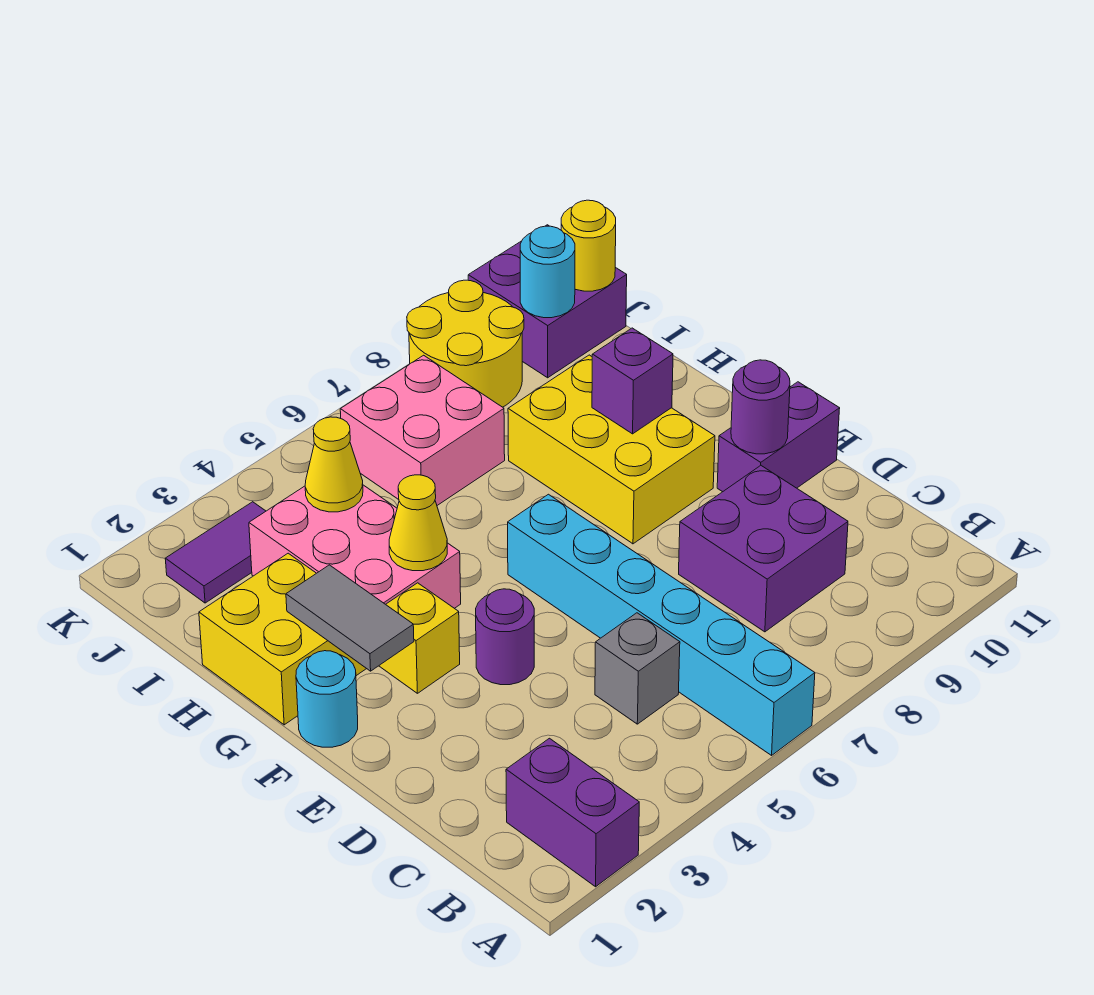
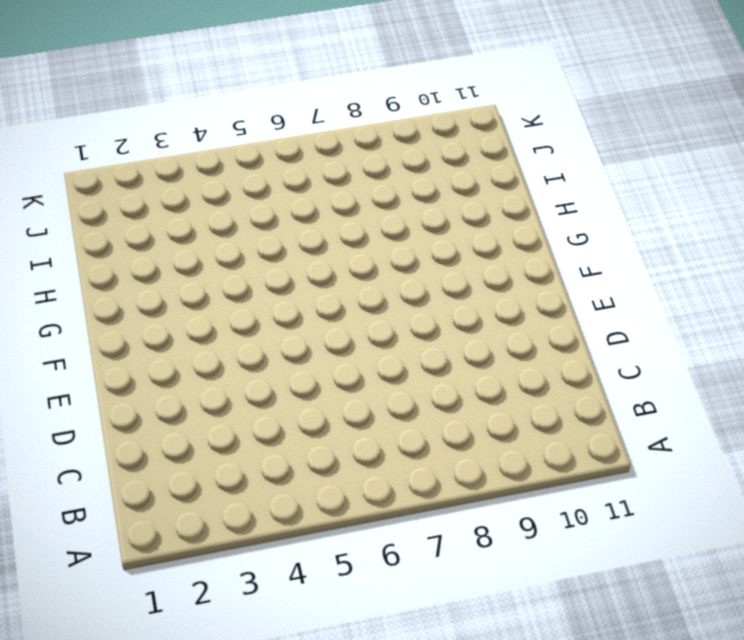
none -> purple brick A2:B2 level 1
none -> cyan brick A6:F6 level 1
none -> grey brick C5 level 1

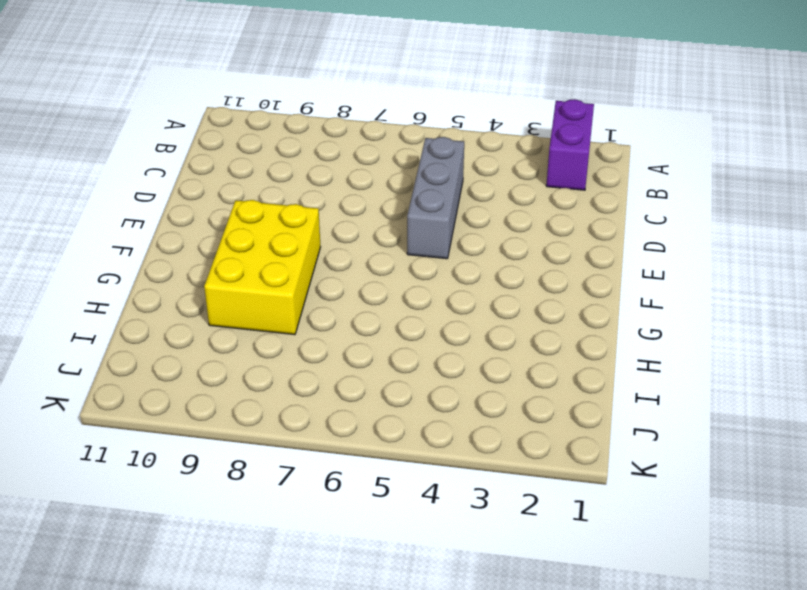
grey brick C5:E5 level 1 -> grey brick C5 level 1
none -> cyan brick A6:F6 level 1
none -> purple brick C8:D9 level 1
none -> purple round brick E4 level 1

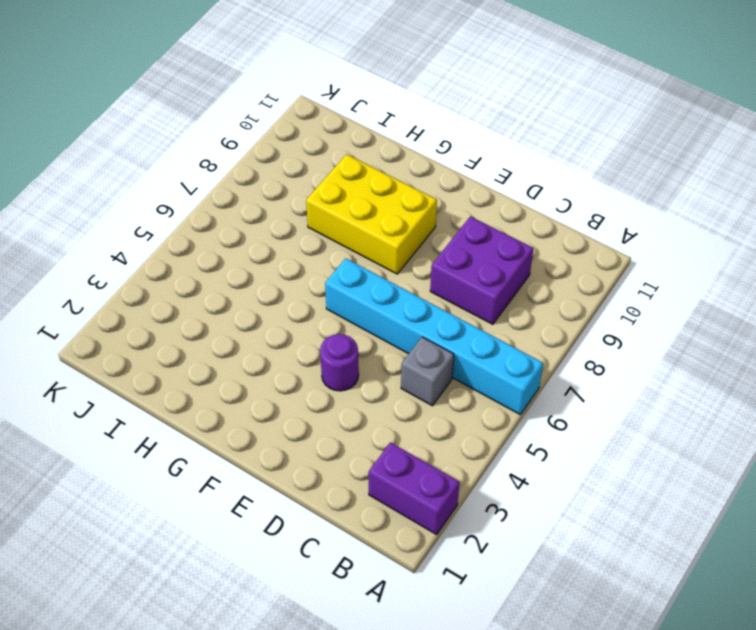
none -> purple brick E10:E11 level 1
none -> cyan round brick F1 level 1
none -> yellow brick F3 level 1

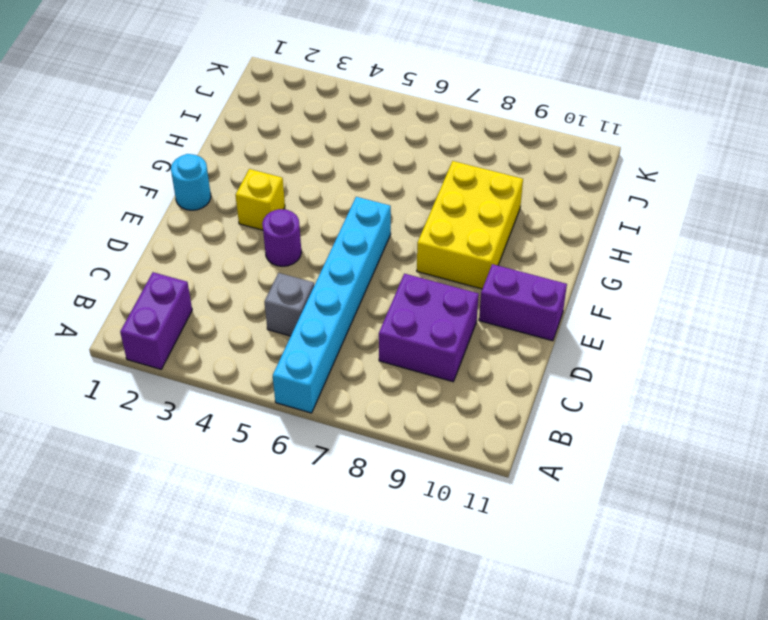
none -> yellow brick G1:H2 level 1
none -> pink brick G3:I4 level 1
none -> pink brick I6:J7 level 1

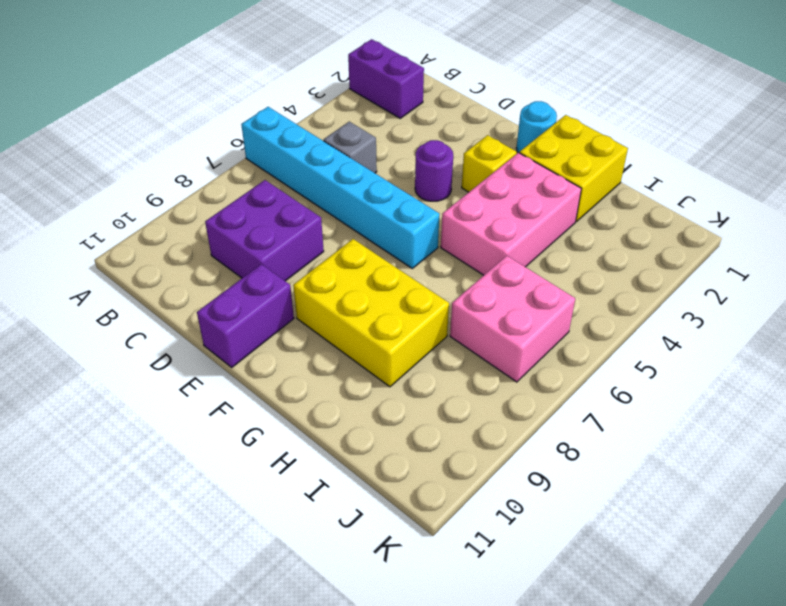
pink brick G3:H5 level 1 -> pink brick G3:I4 level 1
none -> purple tile J2:J3 level 1
none -> yellow round brick J8:K9 level 1
none -> purple brick J10:K11 level 1

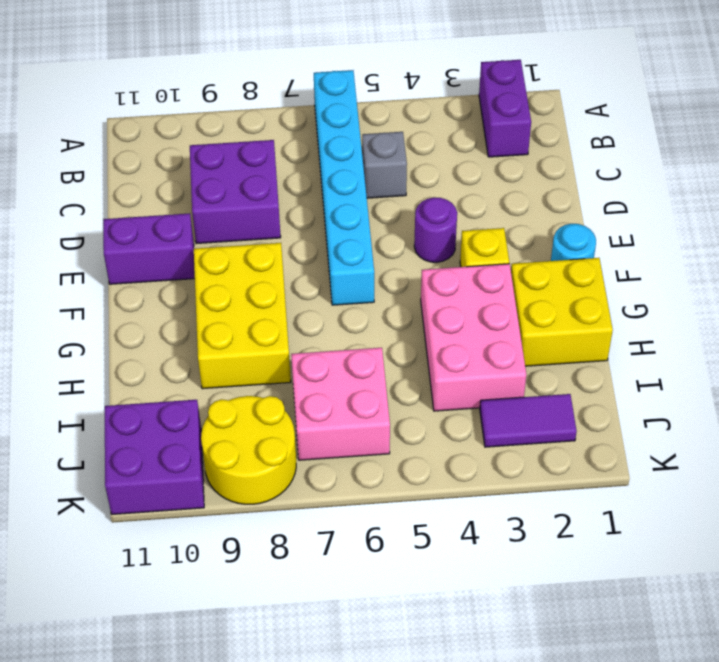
none -> purple round brick E10 level 2
none -> grey tile F2:G2 level 2
none -> yellow cone G4 level 2

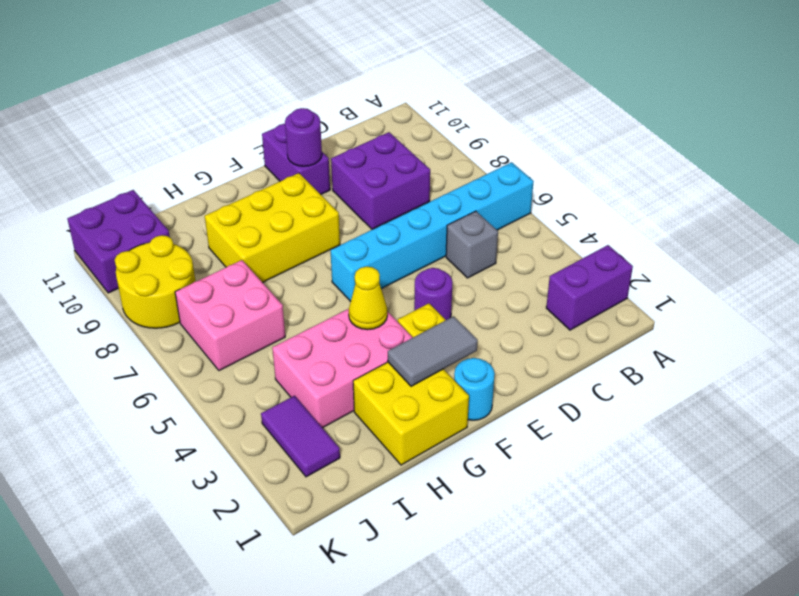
none -> purple brick G9 level 2
none -> yellow cone I4 level 2
none -> cyan round brick J10 level 2

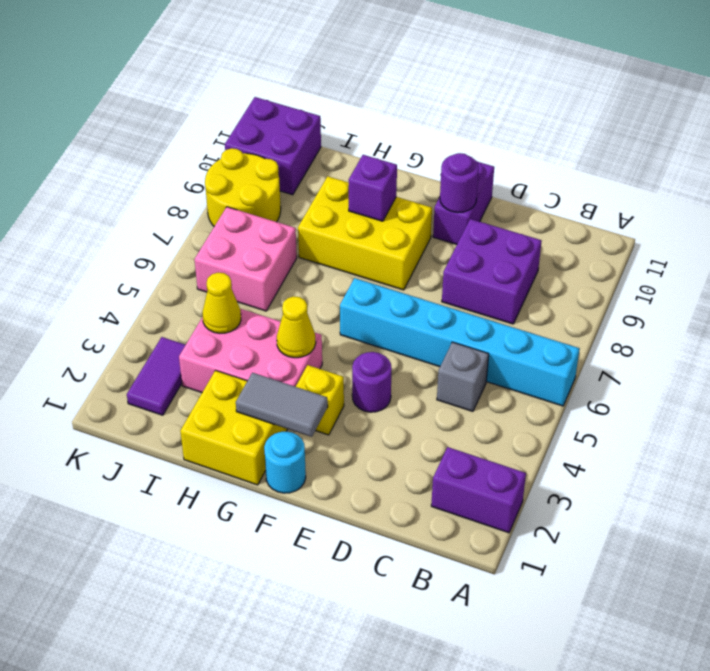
none -> cyan round brick J10 level 2
none -> yellow round brick J11 level 2

